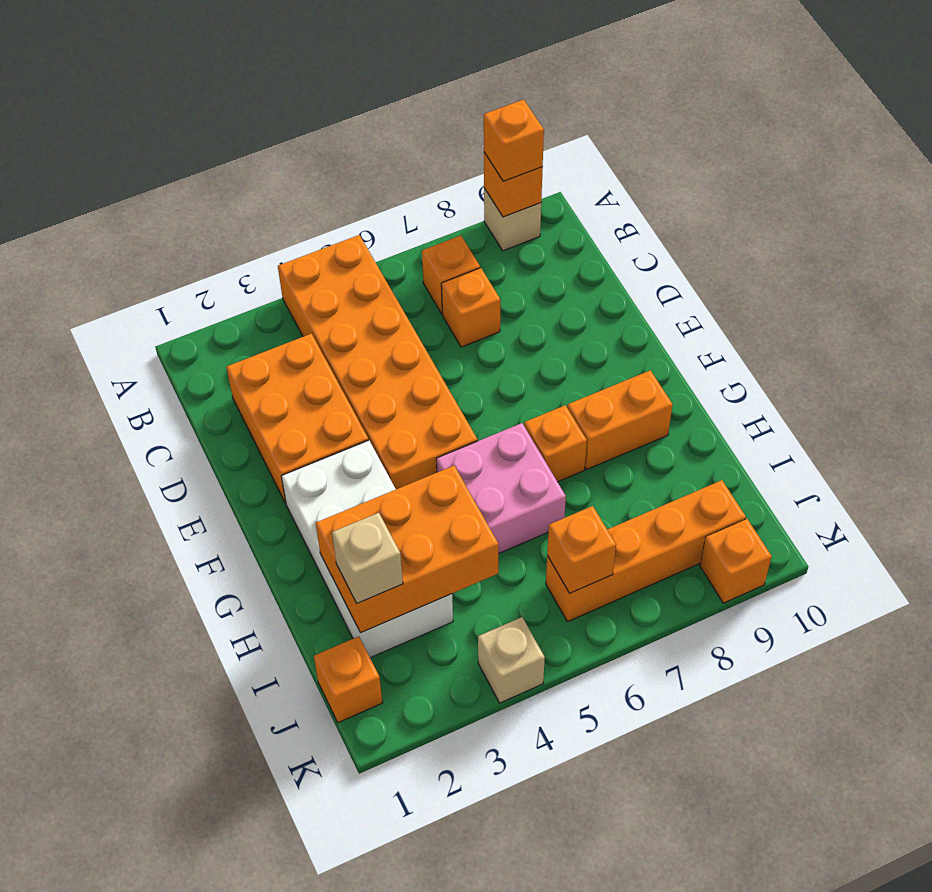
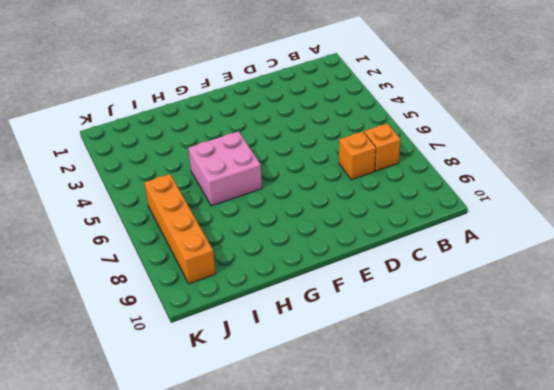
none -> orange brick A4:F5 level 1
none -> tan brick A9 level 1
none -> orange brick C2:E3 level 1

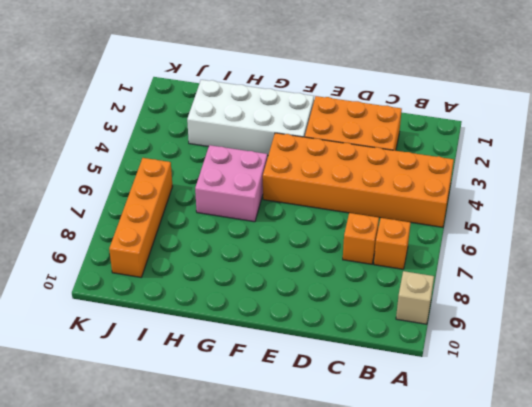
none -> orange brick G7 level 1
none -> orange brick G8:G9 level 1
none -> orange brick J1 level 1

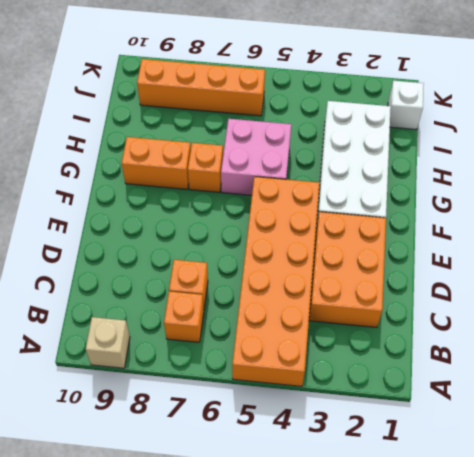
white brick J1 level 1 -> orange brick J1 level 1
none -> tan brick K4 level 1
none -> orange brick K9 level 1
none -> orange brick A9 level 2

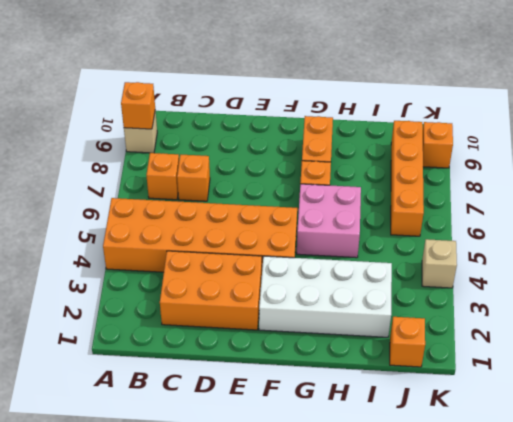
none -> orange brick H2:I4 level 2
none -> orange brick J6 level 2
none -> orange brick A9 level 3

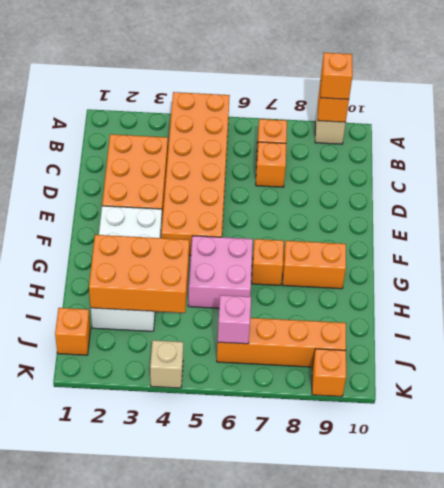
pink brick J6 level 2 -> orange brick J6 level 2
none -> tan brick I2 level 3

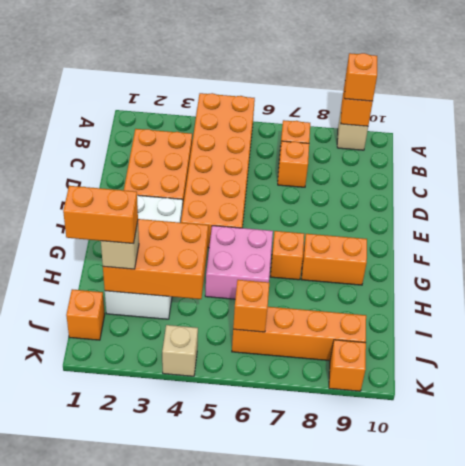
orange brick I1:I2 level 4 -> none

